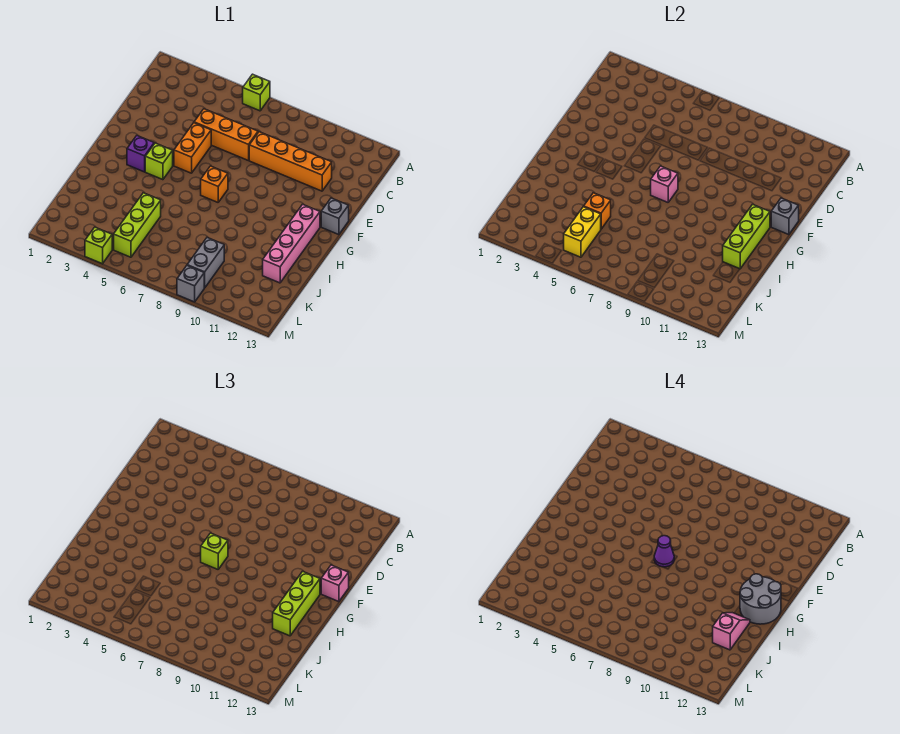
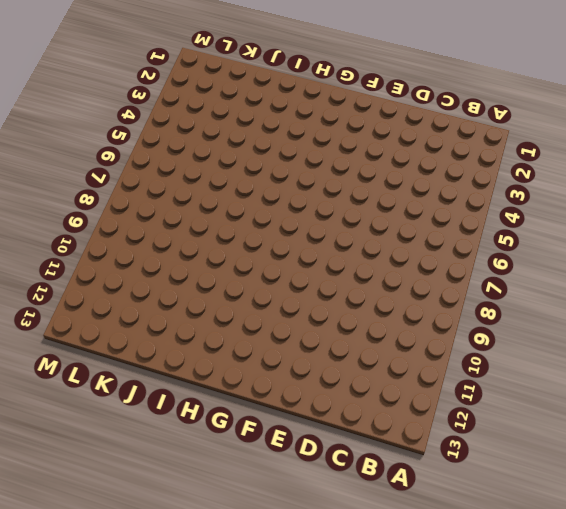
none -> lime brick A6 level 1
none -> orange brick D5:D7 level 1
none -> orange brick D8:D11 level 1

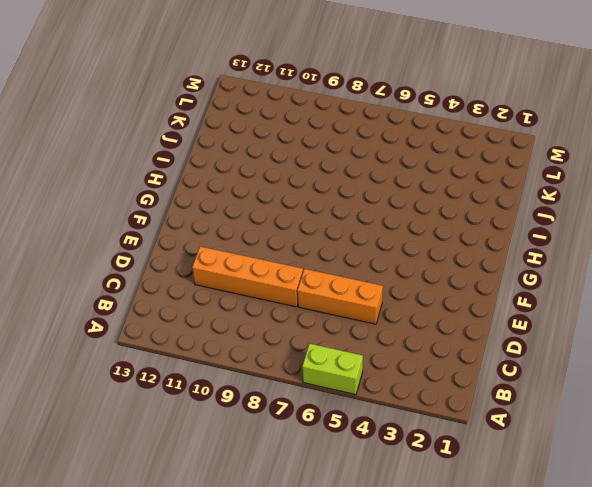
lime brick A5:A6 level 1 -> lime brick A6 level 1
none -> orange brick E5:F5 level 1
none -> grey brick F13 level 1
none -> purple brick G3 level 1

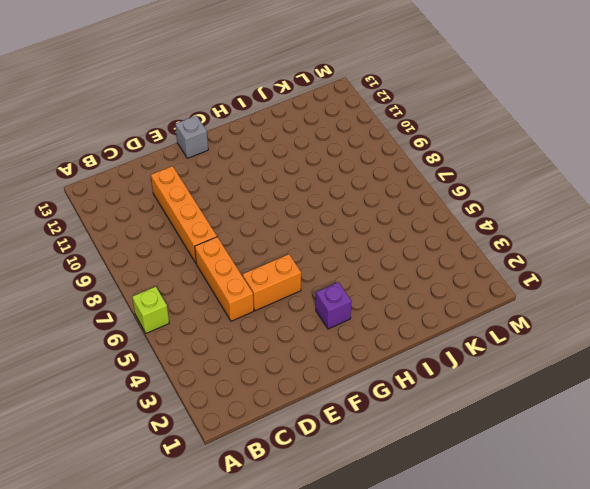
none -> lime brick G4 level 1
none -> orange brick G7 level 1
none -> pink brick G12:J12 level 1

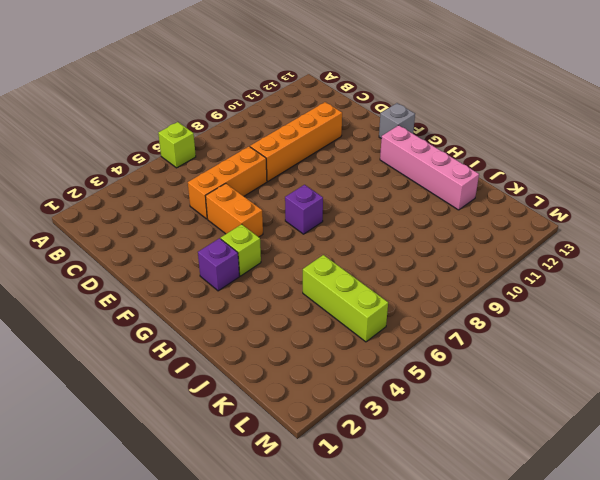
purple brick G7 level 1 -> orange brick G7 level 1
none -> grey brick K9:L9 level 1
none -> lime brick M4 level 1
none -> grey brick M9 level 1

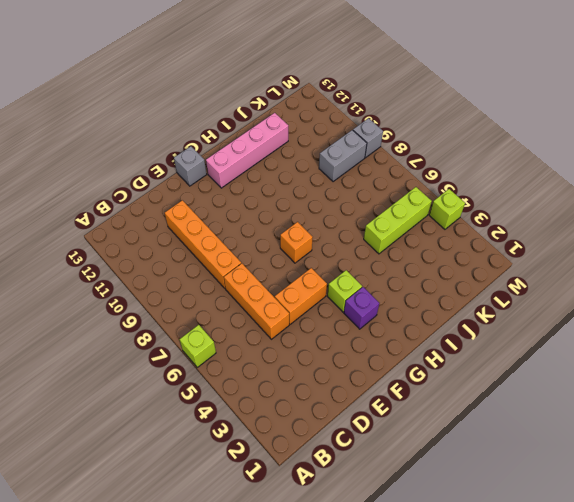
none -> grey brick F13 level 2
none -> pink brick G7 level 2
none -> lime brick G12:I12 level 2

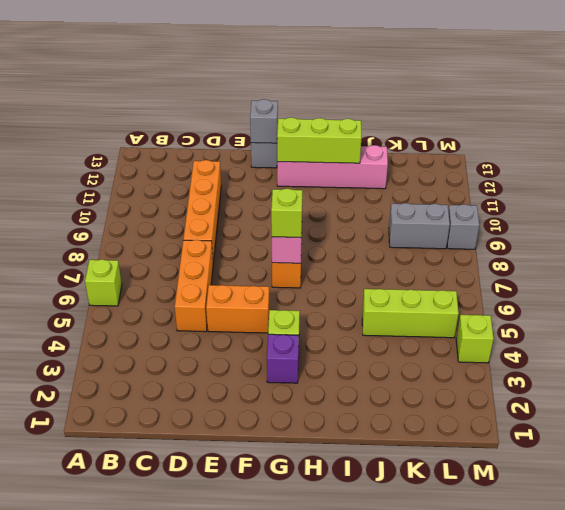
none -> orange brick J5 level 2
none -> yellow brick K5:L5 level 2
none -> pink brick F13 level 3

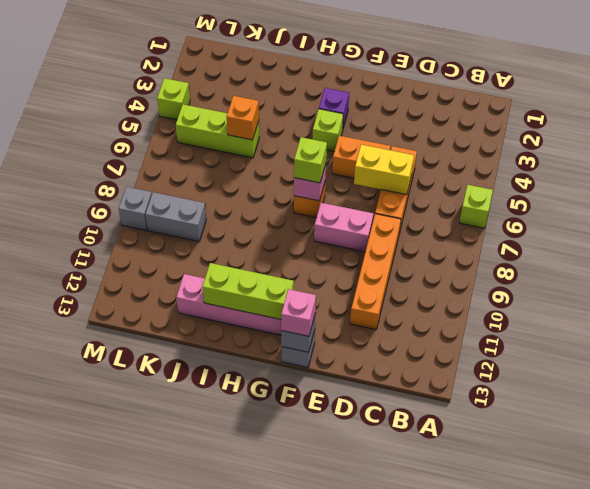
yellow brick D6:E6 level 2 -> yellow brick K5:L5 level 2
pink brick E8:F8 level 1 -> none
none -> lime brick G12:I12 level 3
none -> purple cone G7 level 4
none -> grey round brick G12:H13 level 4

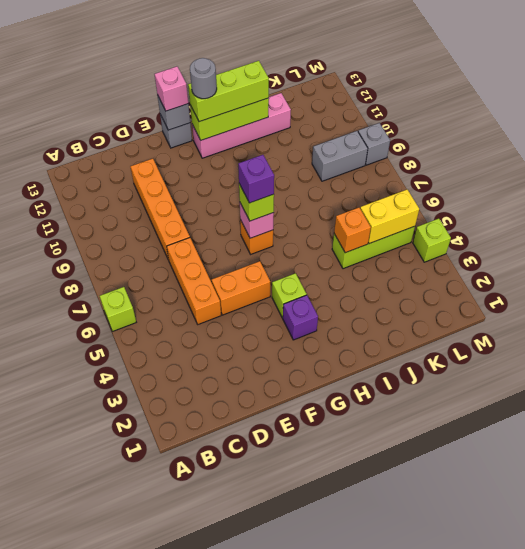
purple brick G7 level 4 -> purple cone G7 level 4
grey round brick G12 level 4 -> grey round brick G12:H13 level 4
none -> pink slope I12:J12 level 4 top J

